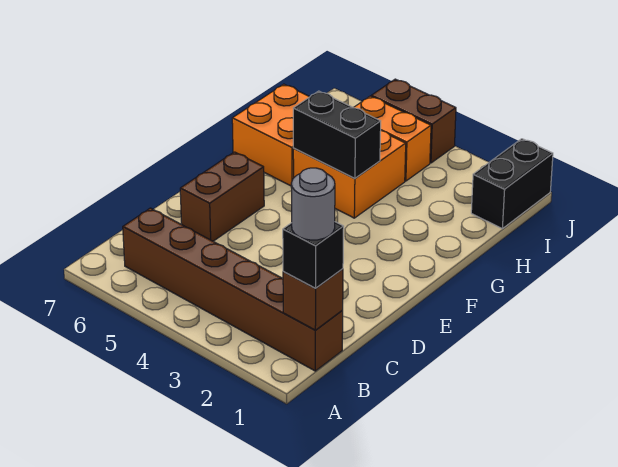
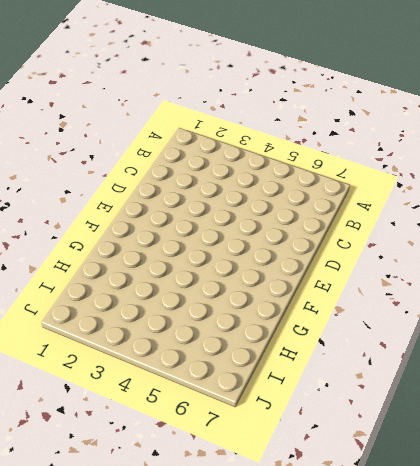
none -> brown brick B1:B6 level 1
none -> brown brick D6:E6 level 1

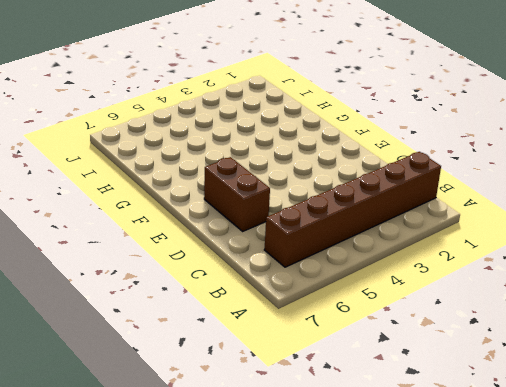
none -> orange brick G4:H5 level 1
none -> orange brick G6:H7 level 1

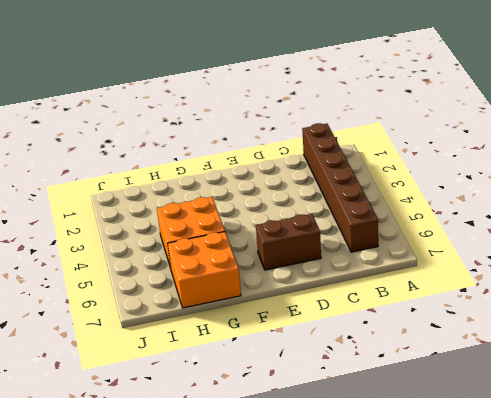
none -> black brick I1:J1 level 1
none -> orange brick I4:I5 level 1

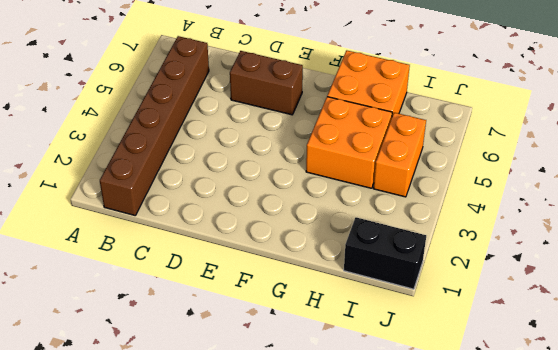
none -> brown brick J4:J5 level 1
none -> brown brick B1 level 2

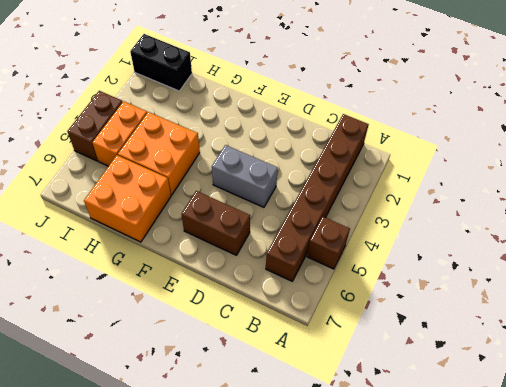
brown brick A5 level 1 -> brown brick B1 level 2
grey brick D4:E4 level 1 -> none
none -> black brick G4:G5 level 2
none -> black brick B1 level 3

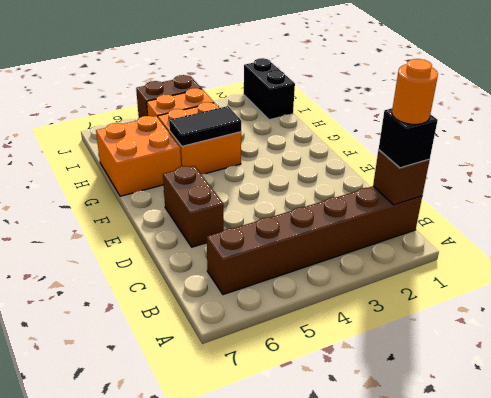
orange round brick B1 level 4 -> grey round brick B1 level 4
black tile G4:G5 level 2 -> black brick G4:G5 level 2

